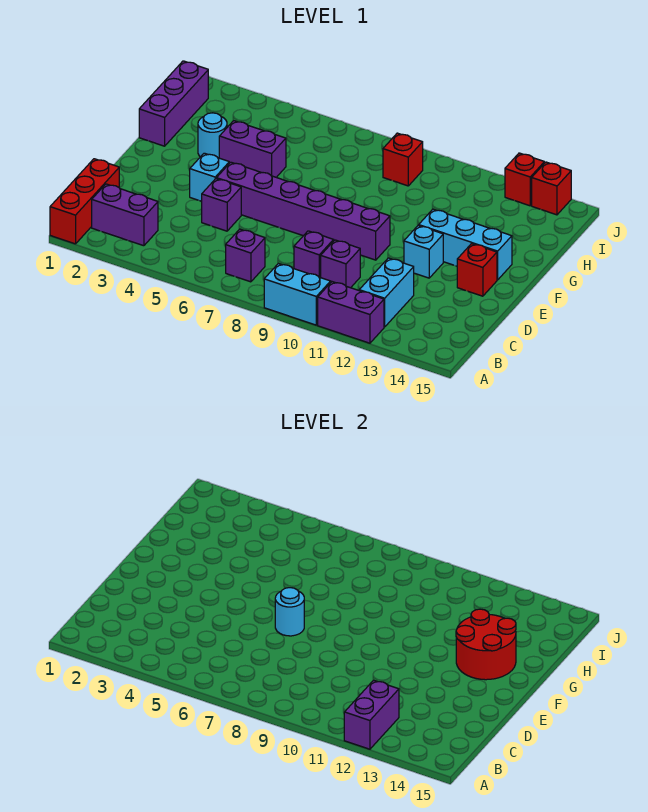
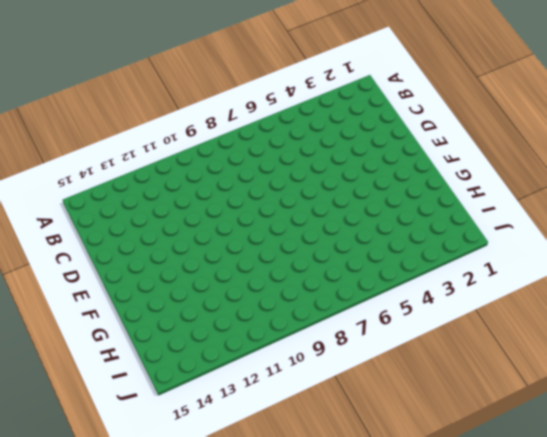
none -> red brick A1:C1 level 1
none -> cyan brick A9:A10 level 1
none -> purple brick A11:A12 level 1

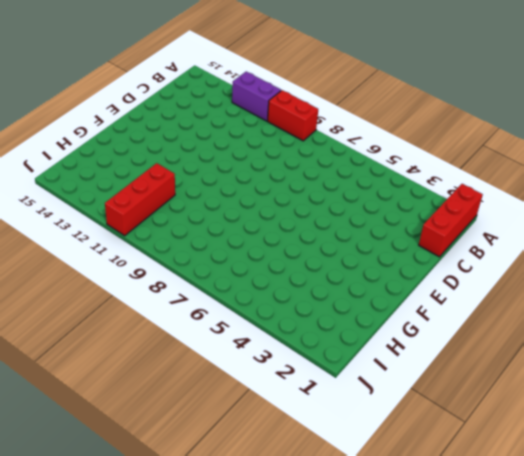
red brick A9:A10 level 1 -> cyan brick A9:A10 level 1
red brick H11:J11 level 1 -> none
none -> purple brick B2:B3 level 1
none -> purple brick B7 level 1
none -> cyan brick B12:C12 level 1

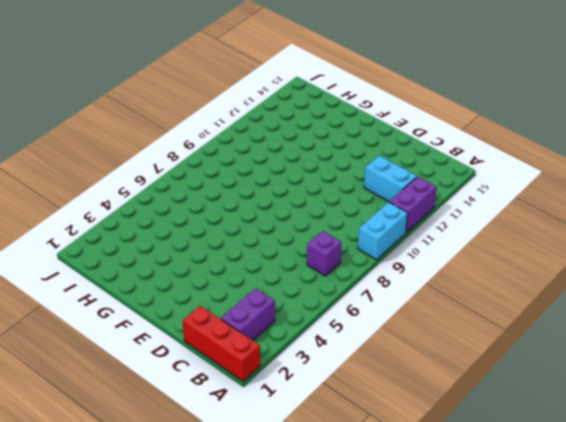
none -> purple brick C9 level 1
none -> purple brick C10 level 1
none -> purple brick D5 level 1

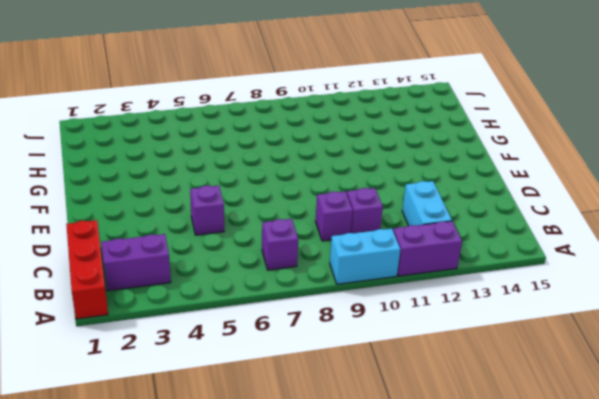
none -> cyan brick E4 level 1
none -> purple brick E5:E10 level 1
none -> cyan brick E12 level 1

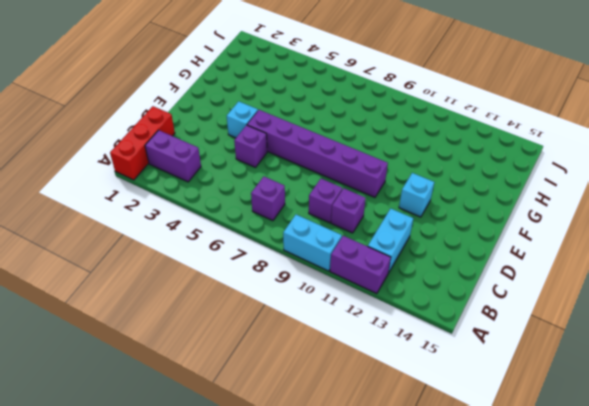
none -> red brick E14 level 1
none -> cyan brick F12:F14 level 1
none -> purple brick G1:I1 level 1

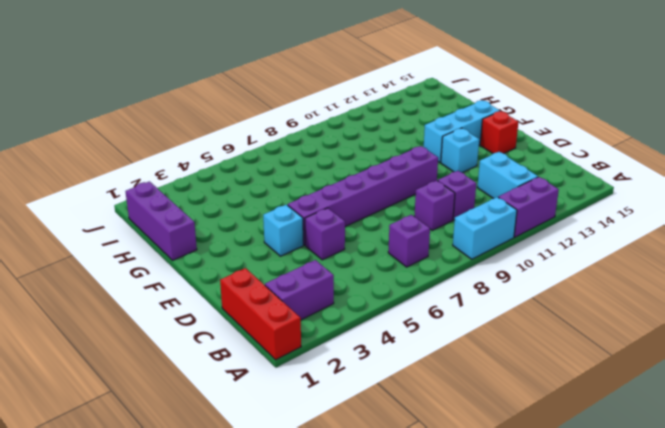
none -> cyan round brick G3 level 1
none -> purple brick G4:G5 level 1
none -> red brick I9 level 1

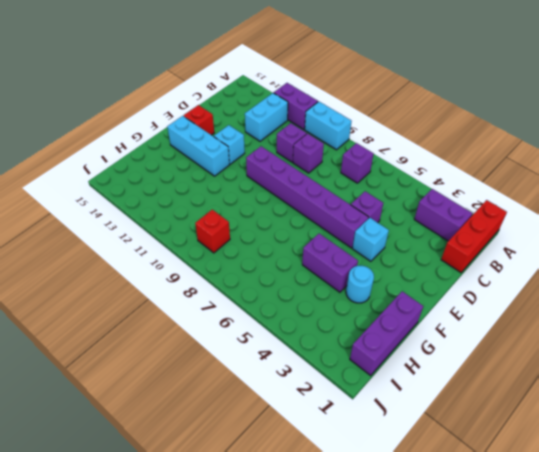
none -> red brick J13 level 1
none -> red brick J14 level 1
none -> purple brick A12:B12 level 2

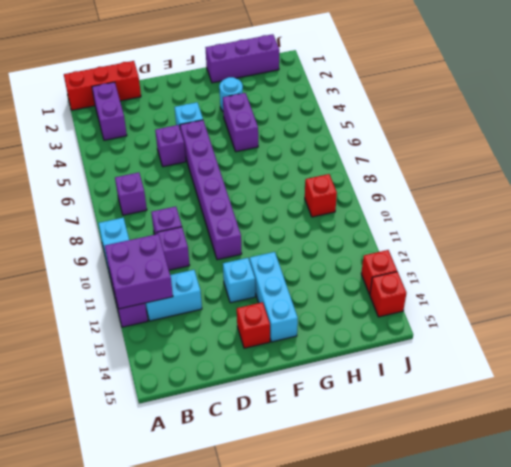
purple brick A11:B12 level 2 -> purple brick A12:B12 level 2
none -> cyan round brick E7 level 2
none -> red round brick F13:G14 level 2

